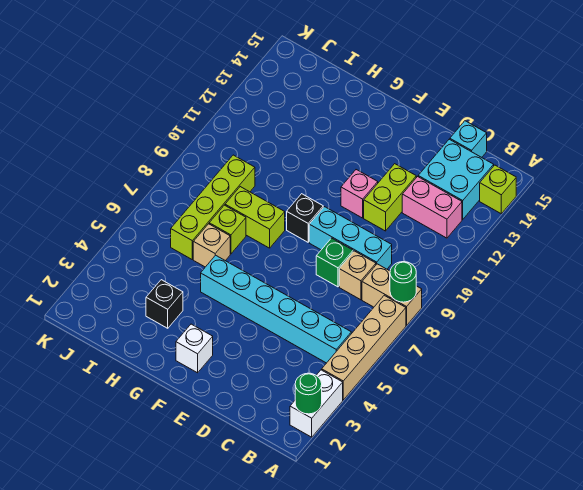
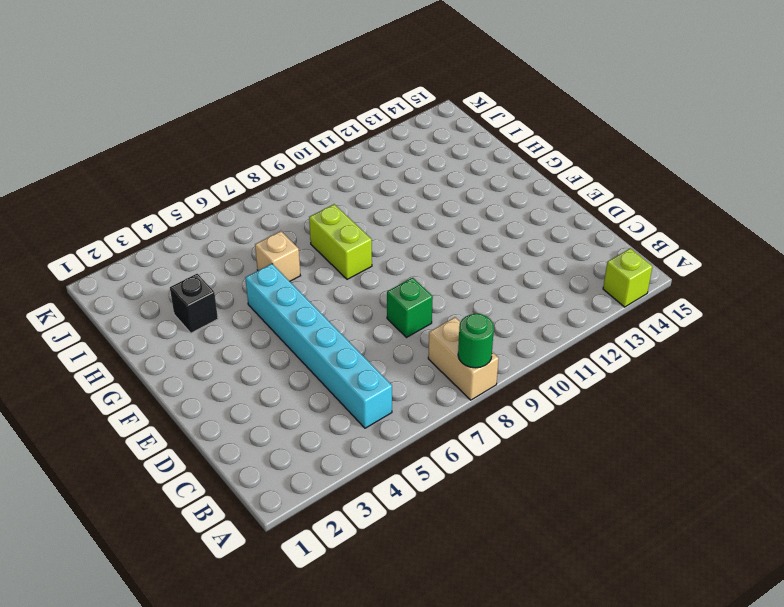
none -> white brick A2:A3 level 1
none -> tan brick A4:A7 level 1
none -> pink brick B12:C12 level 1

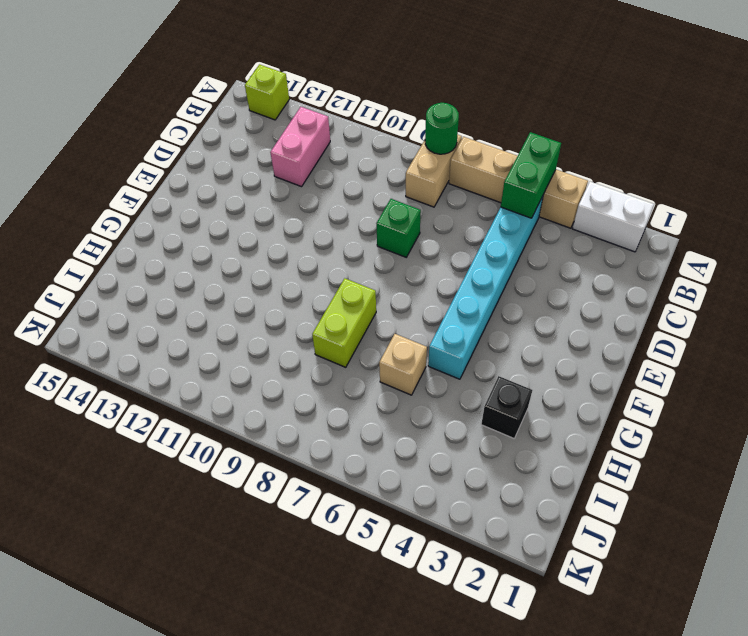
green brick A5:B5 level 2 -> none
none -> cyan brick B13:C14 level 1
none -> tan brick C8 level 1
none -> cyan brick C9:E9 level 1

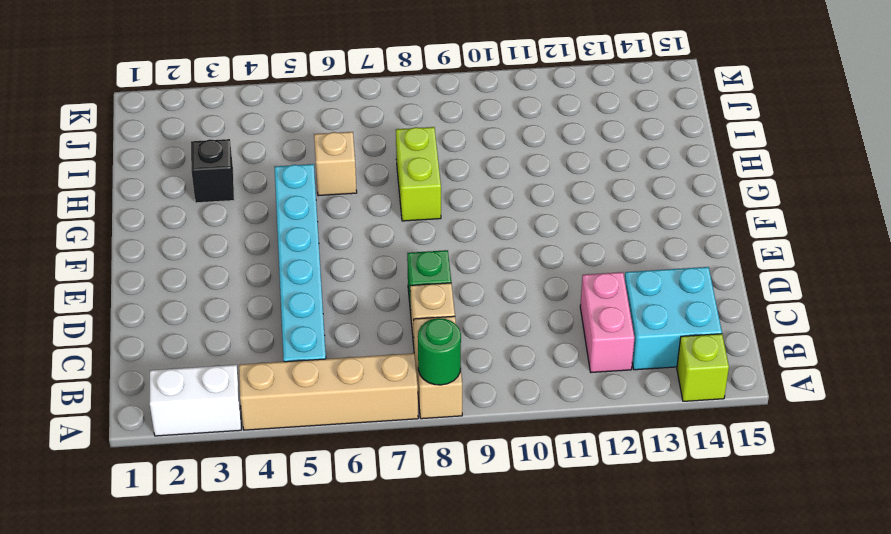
none -> cyan brick C9:E9 level 1
none -> cyan brick C15 level 1
none -> lime brick D11:D12 level 1

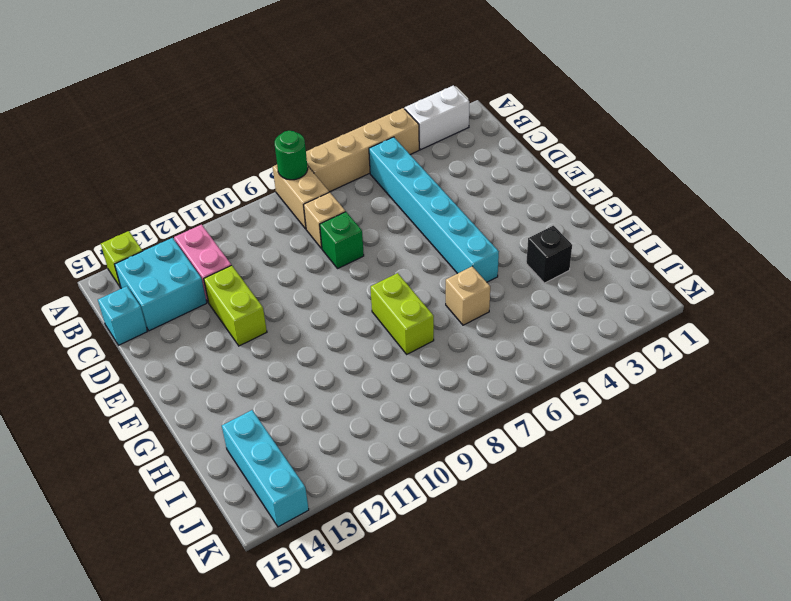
lime brick D12:E12 level 1 -> lime brick D11:D12 level 1
cyan brick I14:K14 level 1 -> cyan brick C9:E9 level 1
none -> pink brick E11 level 1
none -> white brick F2 level 1
none -> black brick F9 level 1

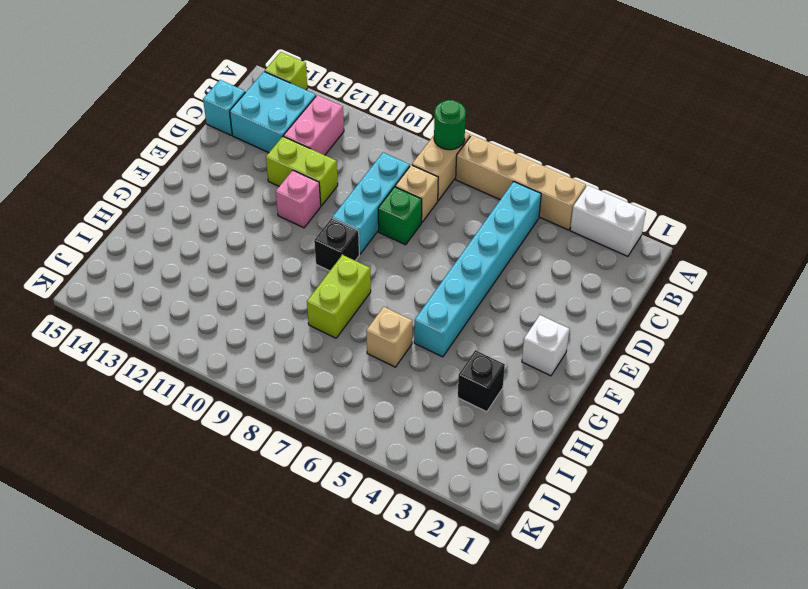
none -> lime brick H7 level 1
none -> lime brick I6:I9 level 1
none -> green round brick A2 level 2

